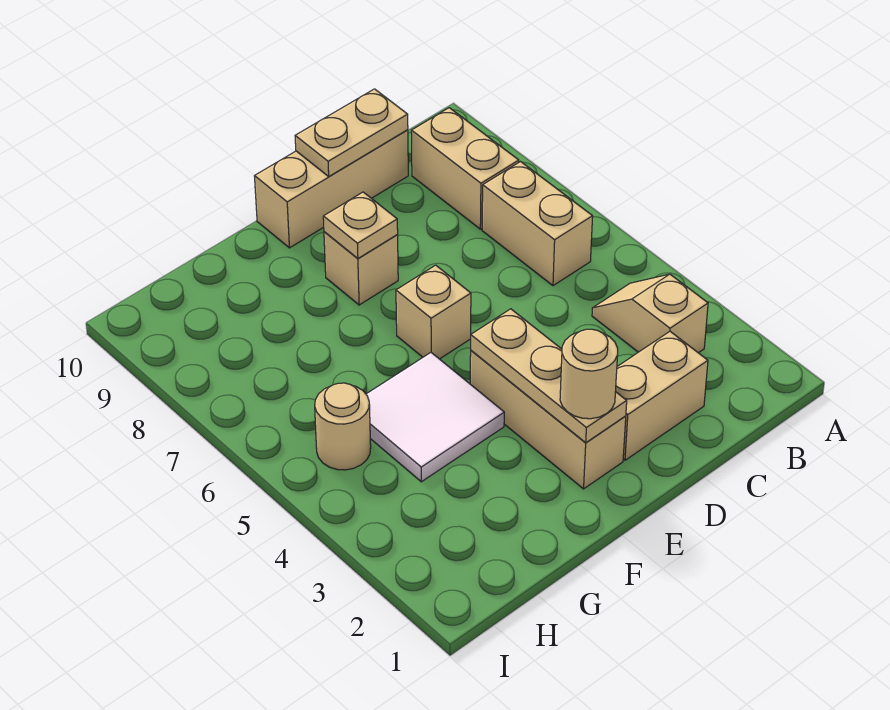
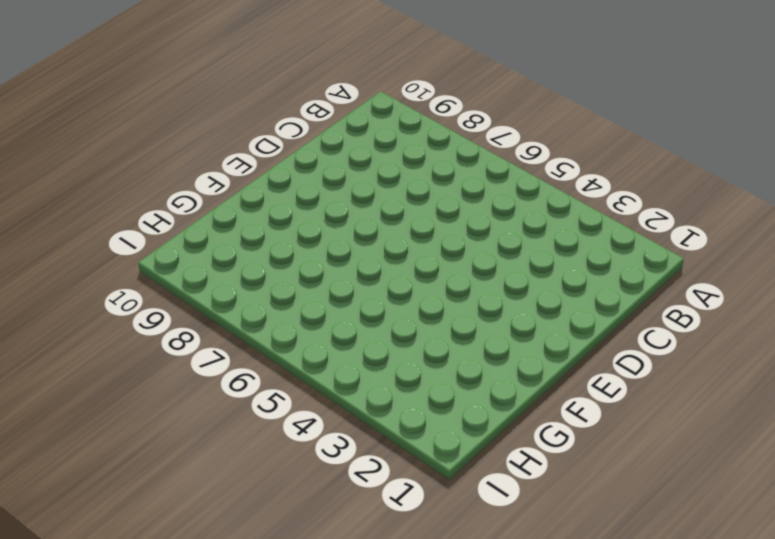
none -> tan slope B3:B4 level 1 top 3
none -> tan brick B6:B7 level 1
none -> tan brick B8:B9 level 1

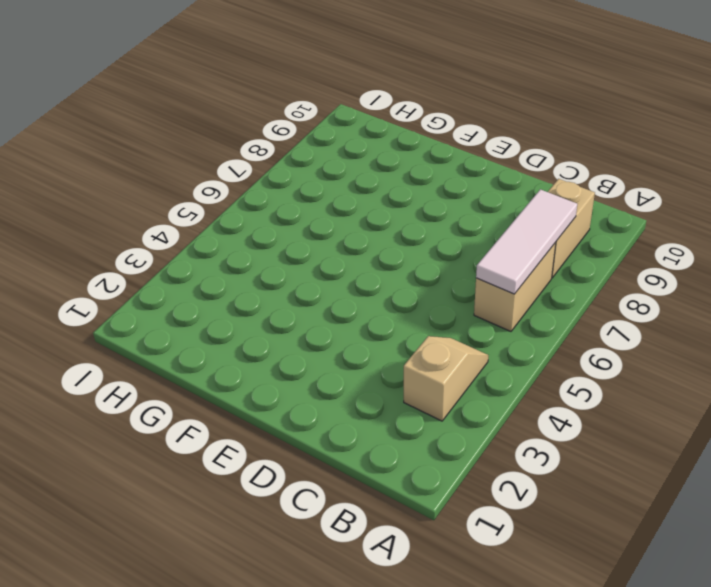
white tile B6:B8 level 2 -> none
none -> tan brick C2:D2 level 1
none -> tan brick C10:E10 level 1
none -> tan brick E2:E4 level 1

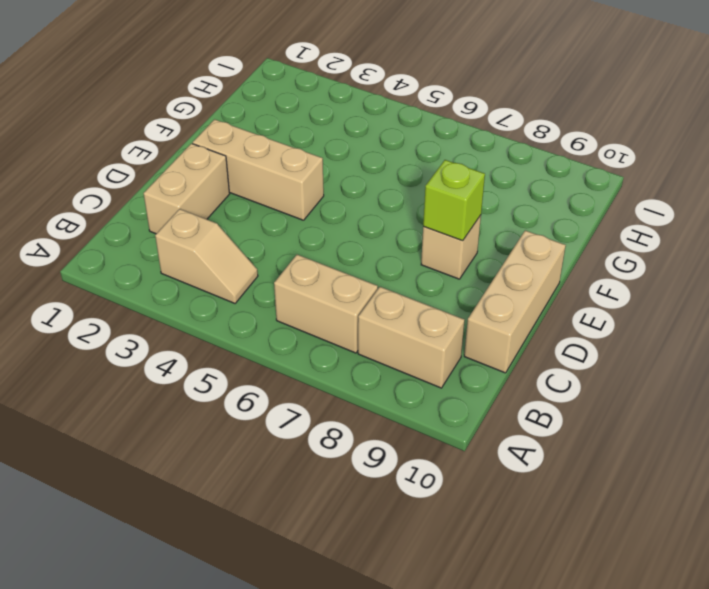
lime brick E8 level 2 -> tan plate E8 level 2
none -> tan brick E6 level 1
none -> white tile F4:G5 level 1
none -> tan round brick H5 level 1

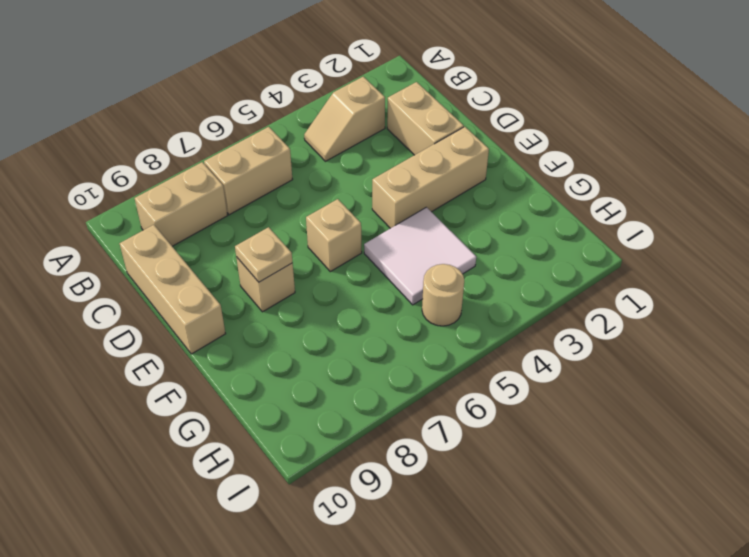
none -> tan plate C10:D10 level 2
none -> tan plate E2:E4 level 2
none -> tan round brick E2 level 3

